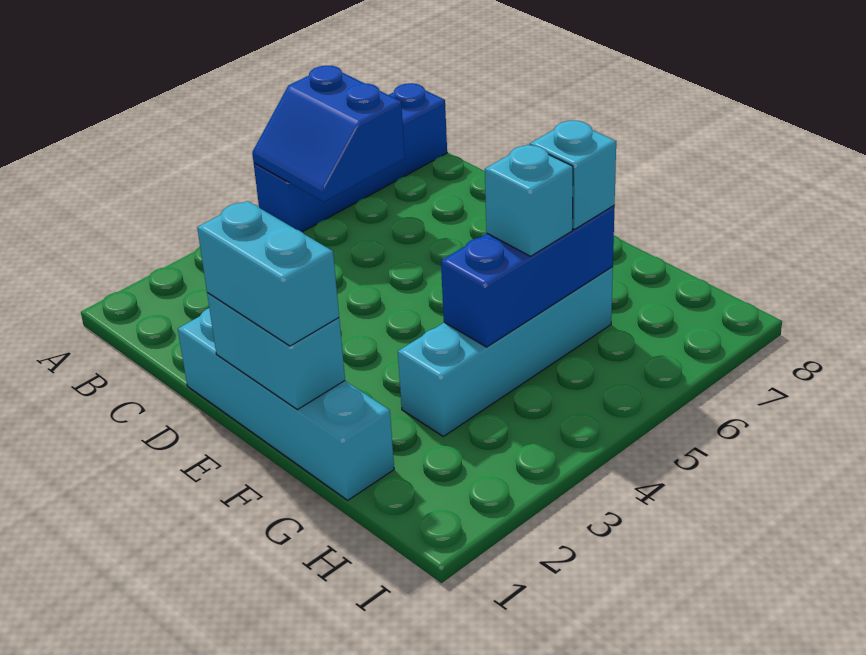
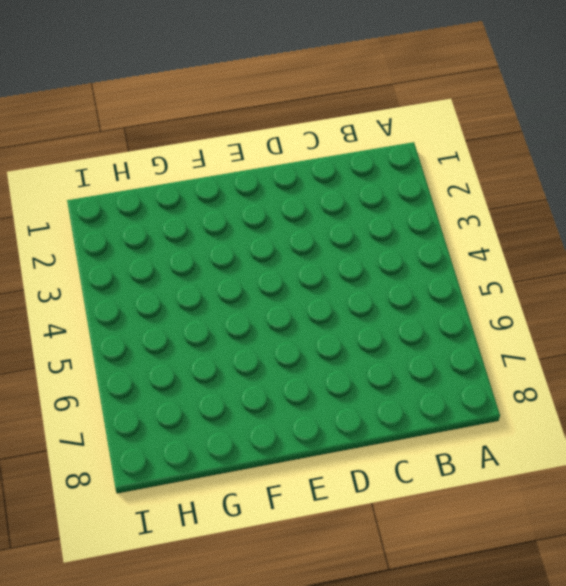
none -> blue brick A5:A8 level 1
none -> cyan brick D1:G1 level 1

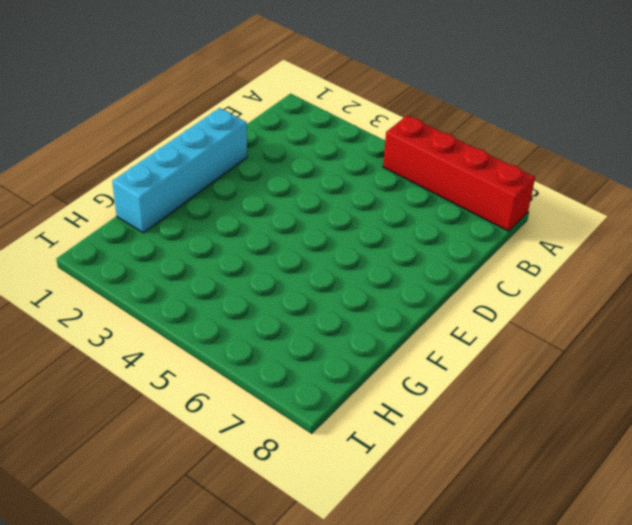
red brick A5:A8 level 1 -> blue brick A5:A8 level 1
none -> cyan brick G3:G6 level 1
none -> blue slope A5:B6 level 2 top 6

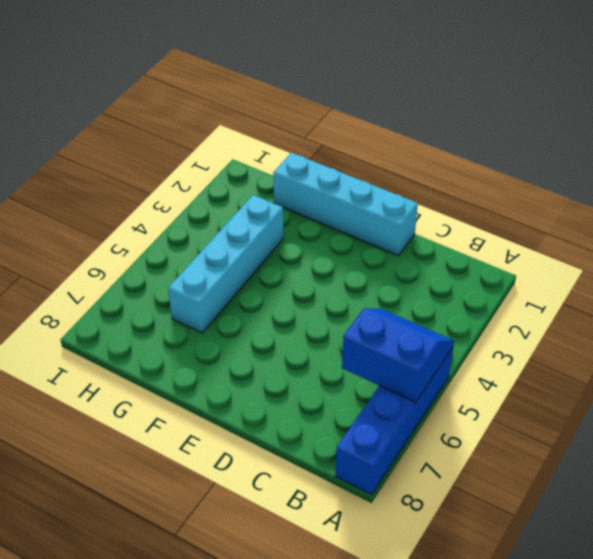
none -> cyan brick E1:F1 level 2
none -> blue brick G4:G6 level 2

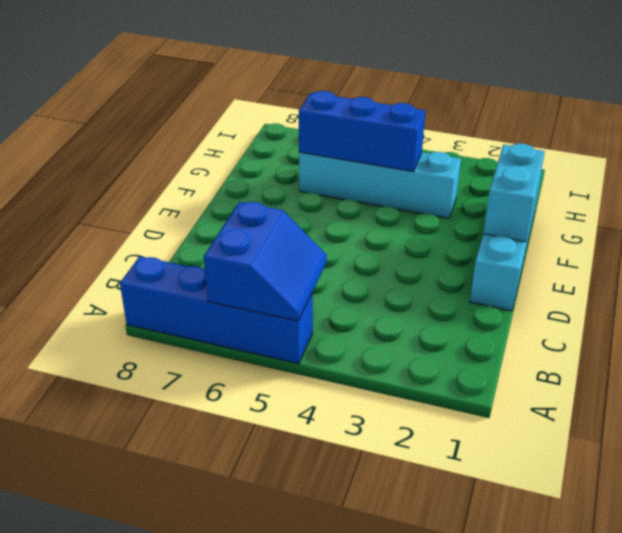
none -> cyan brick E1:F1 level 3
none -> cyan brick G5 level 3

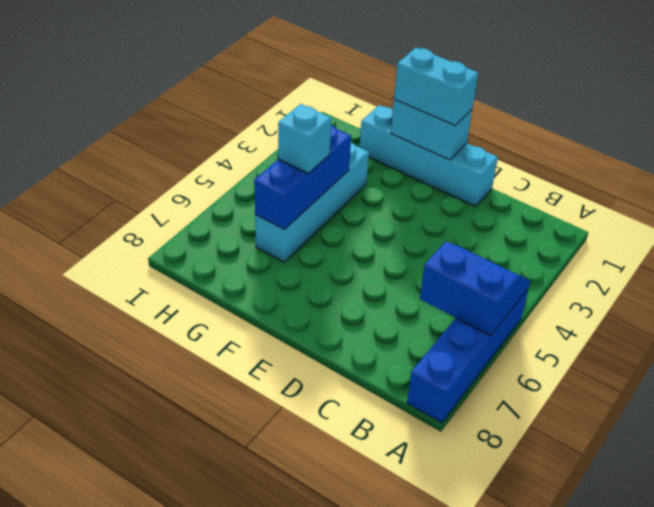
none -> cyan brick G6 level 3

